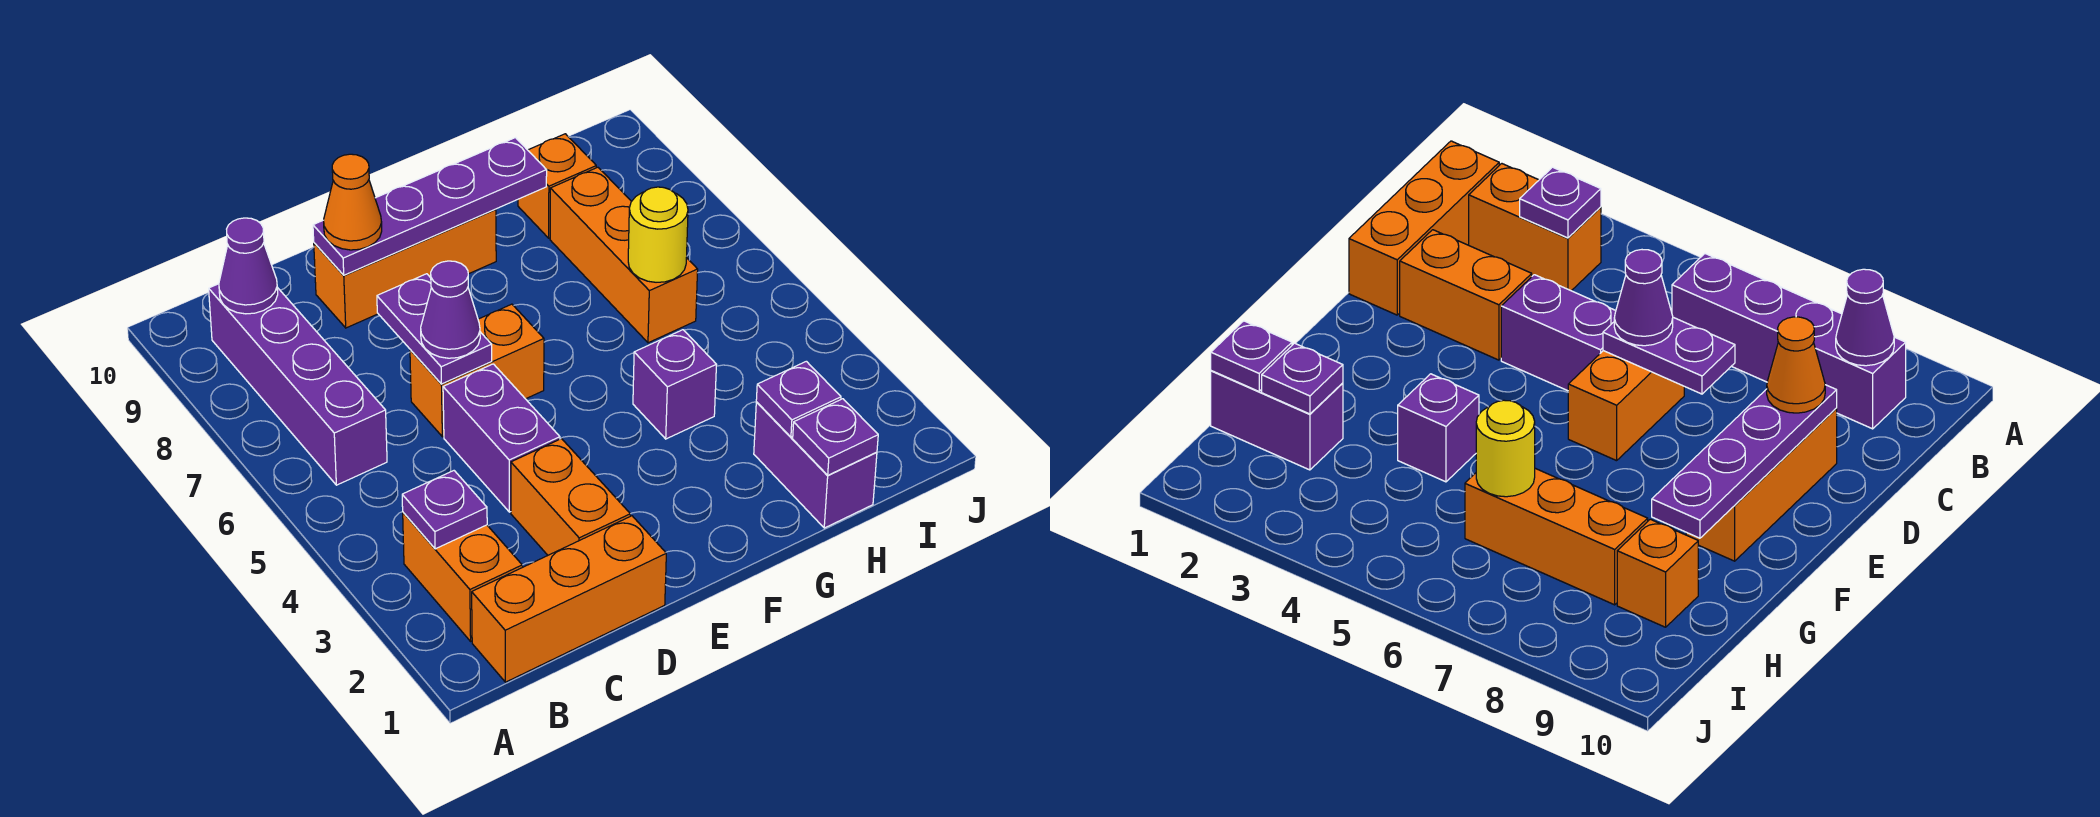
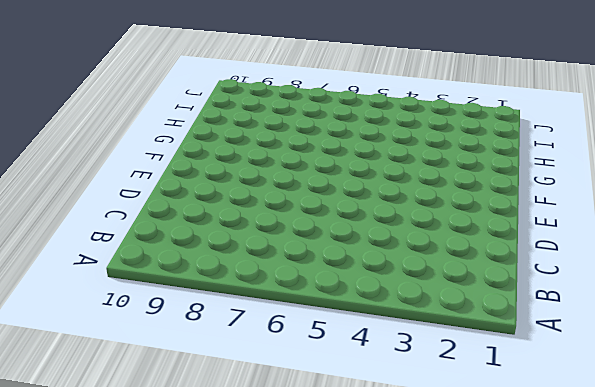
none -> orange brick B1:D1 level 1
none -> orange brick B2:B3 level 1
none -> purple brick B6:B9 level 1

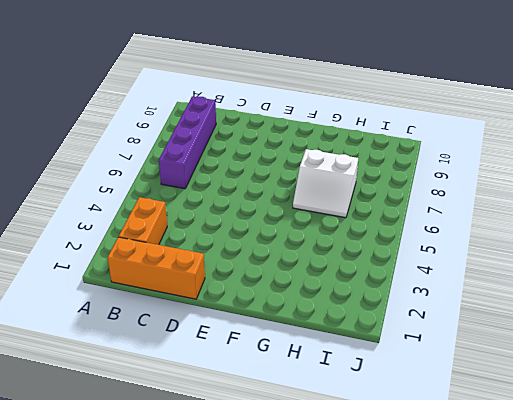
white slope G6:H7 level 1 top 7 -> orange brick H6:H8 level 1
none -> orange brick D2:D3 level 1
none -> purple brick D4:D5 level 1
none -> orange brick D6:E6 level 1

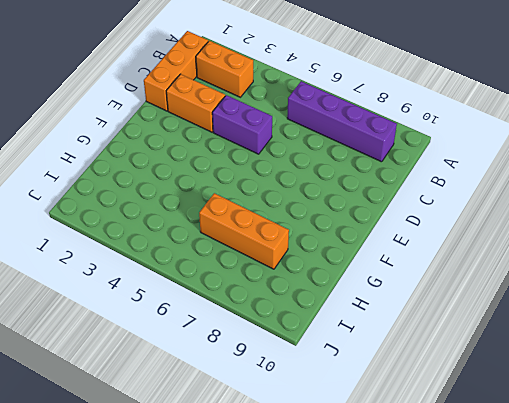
none -> orange brick D6:E6 level 1
none -> orange brick D9:F9 level 1
none -> purple brick G4 level 1

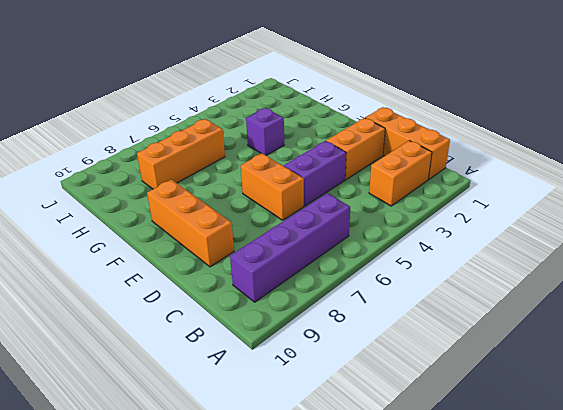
none -> purple brick H1:H2 level 1
none -> orange brick H9 level 1
none -> purple plate B3 level 2

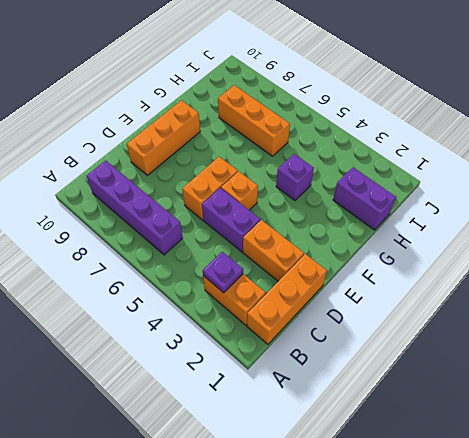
orange brick E5 level 1 -> orange brick H9 level 1
none -> purple cone B9 level 2
none -> purple plate D6:D7 level 2
none -> purple plate D9:G9 level 2

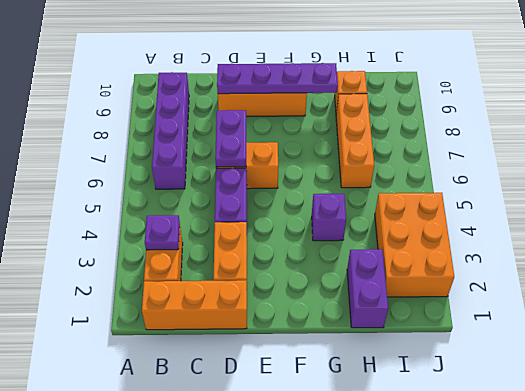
orange brick I2:J4 level 1 -> none
none -> purple cone B9 level 2
none -> purple plate H1 level 2
none -> purple plate H2 level 2

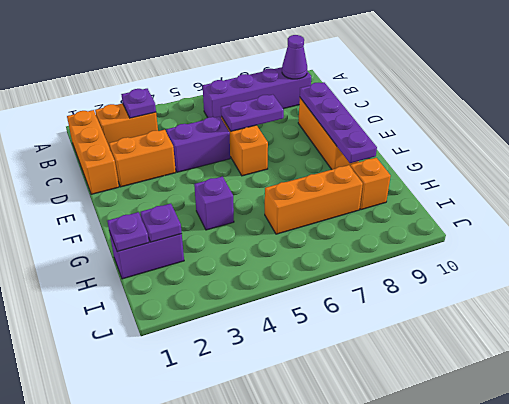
none -> yellow round brick H6 level 2
none -> purple cone D6 level 3
none -> orange cone D9 level 3

